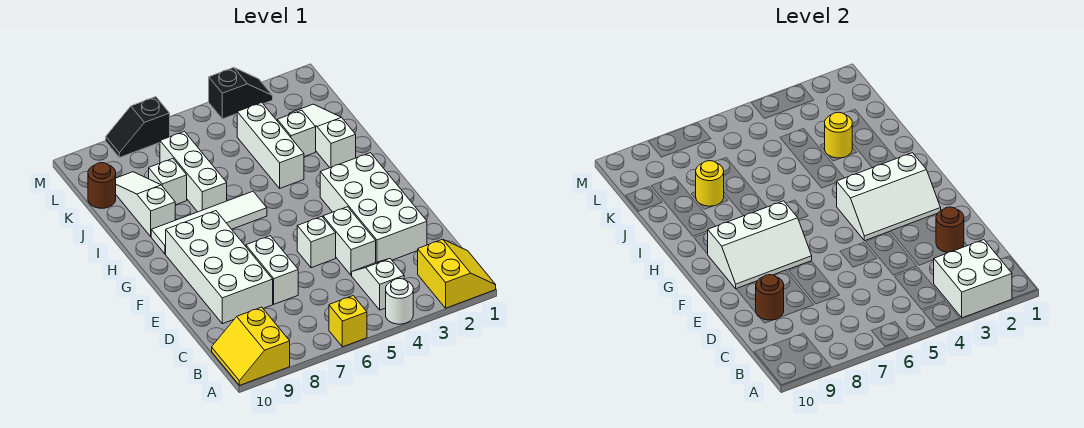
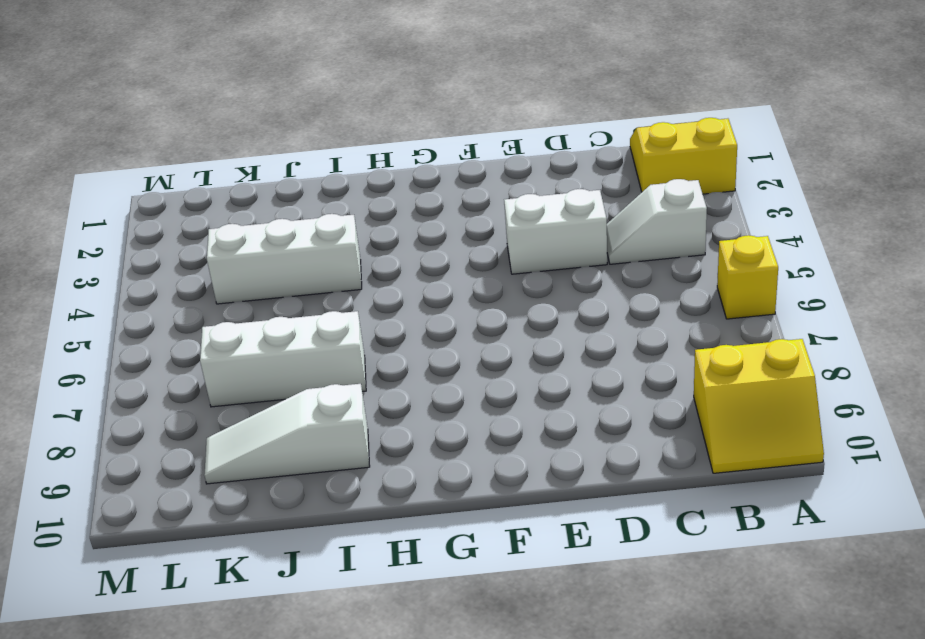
none -> white round brick A4 level 1
none -> white brick D2:G3 level 1
none -> white brick D7:E7 level 1

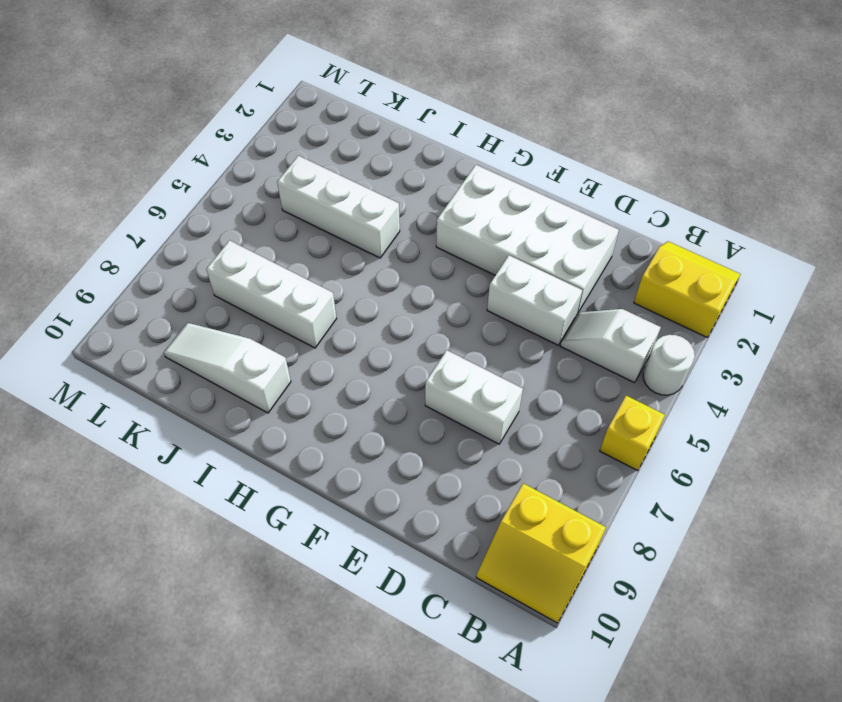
none -> white brick D8:G9 level 1
none -> white brick E5 level 1
none -> white tile H6:H9 level 1

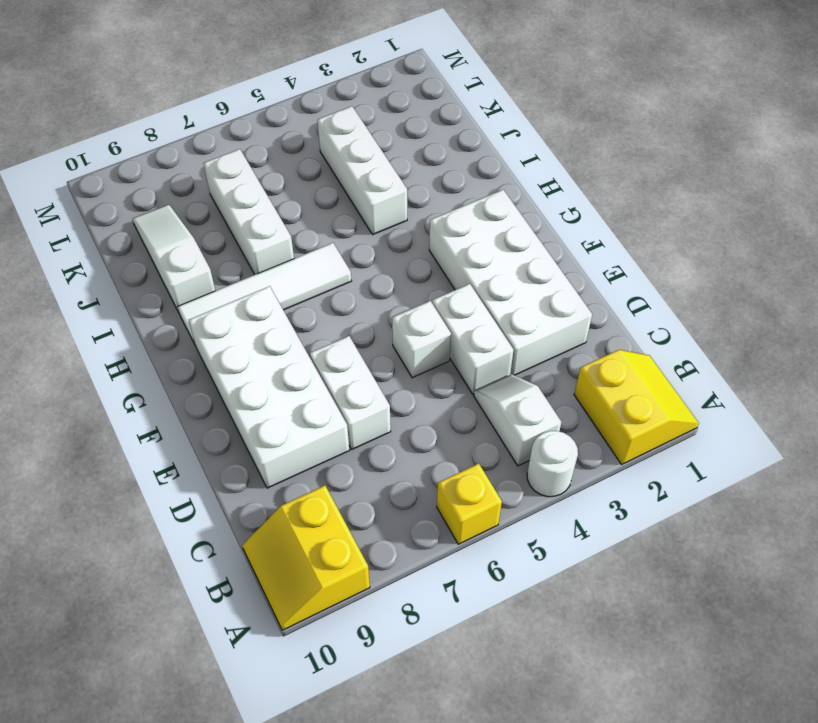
none -> white slope I2:K2 level 1 top I
none -> white brick J3 level 1
none -> white brick J8 level 1

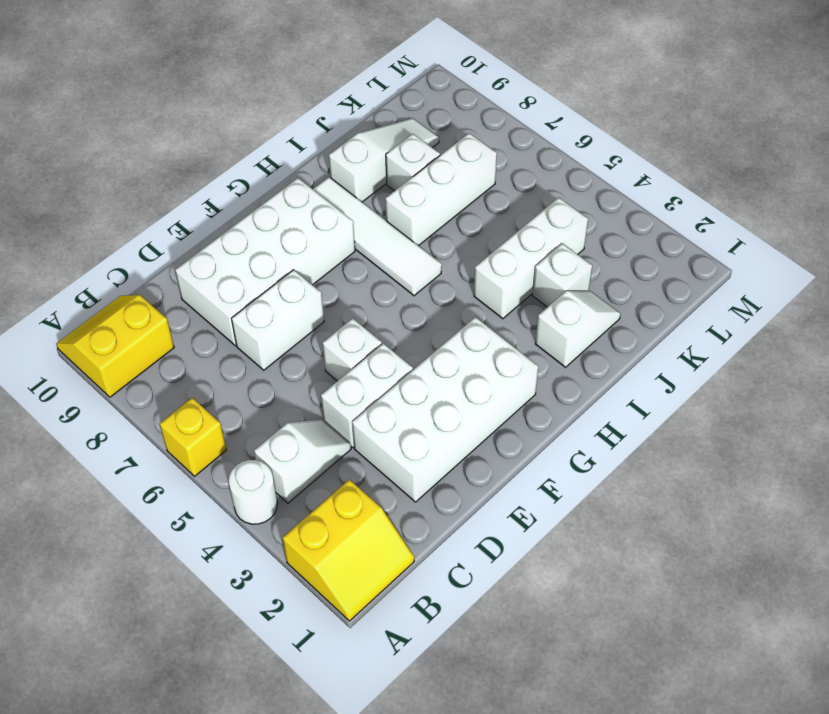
white slope I2:J2 level 1 top I -> white slope I2:K2 level 1 top I
none -> brown round brick K10 level 1
none -> black slope M3:M4 level 1 top 4
none -> black slope M7:M8 level 1 top 7

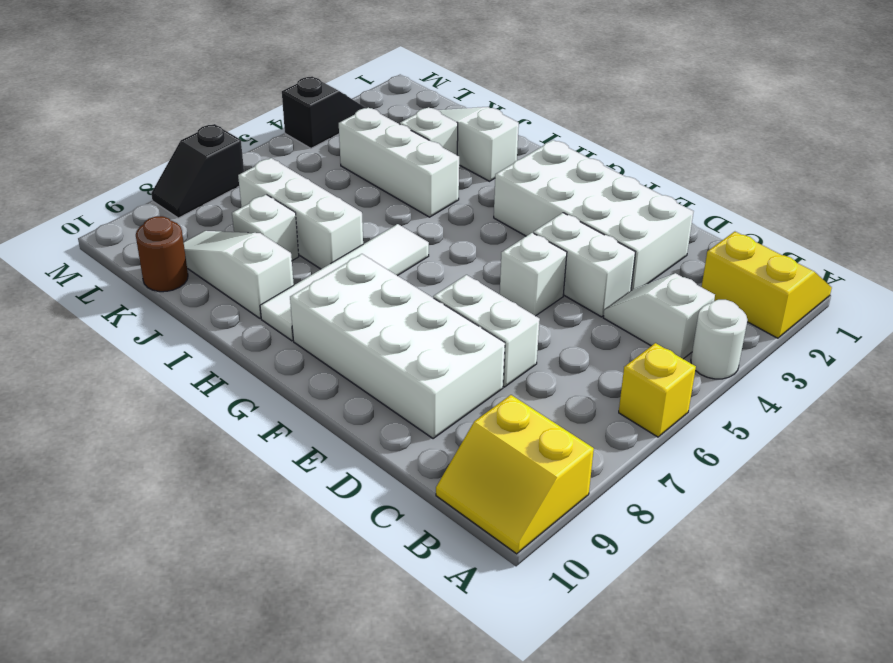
none -> white brick A2:B3 level 2
none -> brown round brick D2 level 2
none -> brown round brick D9 level 2

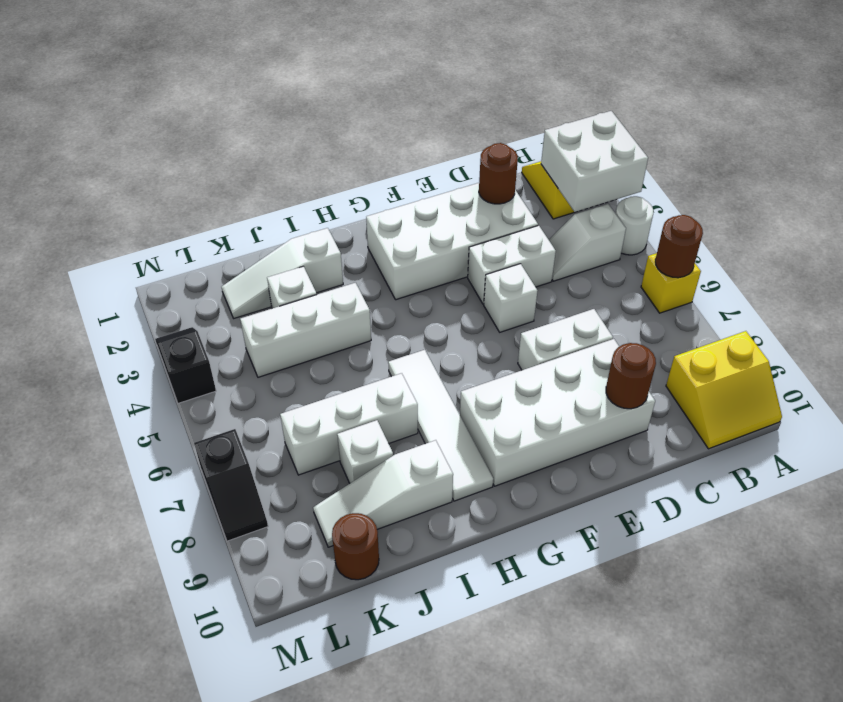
brown round brick A6 level 2 -> none
none -> white slope F2:G4 level 2 top G
none -> white slope F7:G9 level 2 top G
none -> yellow round brick J3 level 2

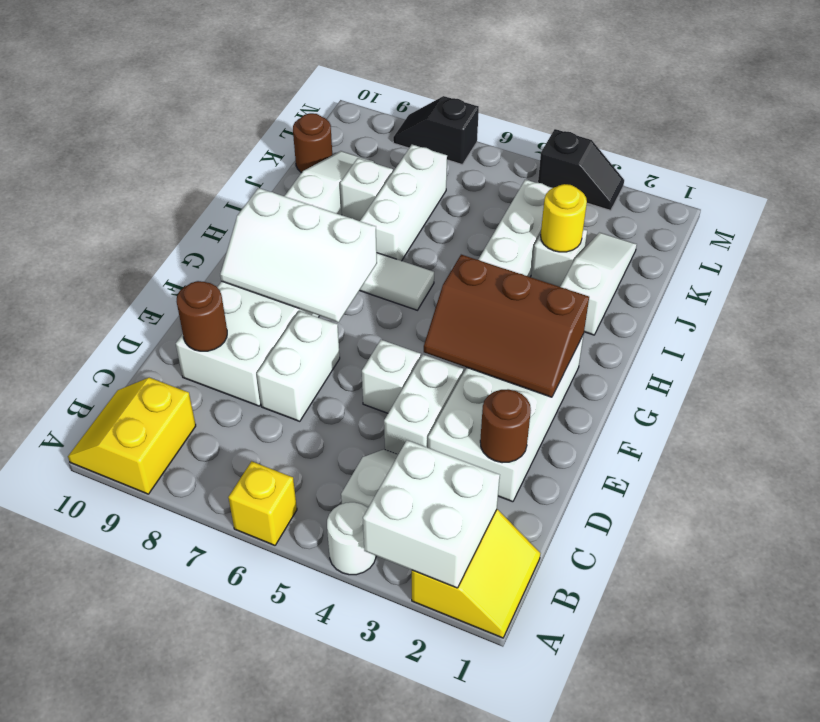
brown slope F2:G4 level 2 top G -> white slope F2:G4 level 2 top G
none -> yellow round brick J8 level 2

